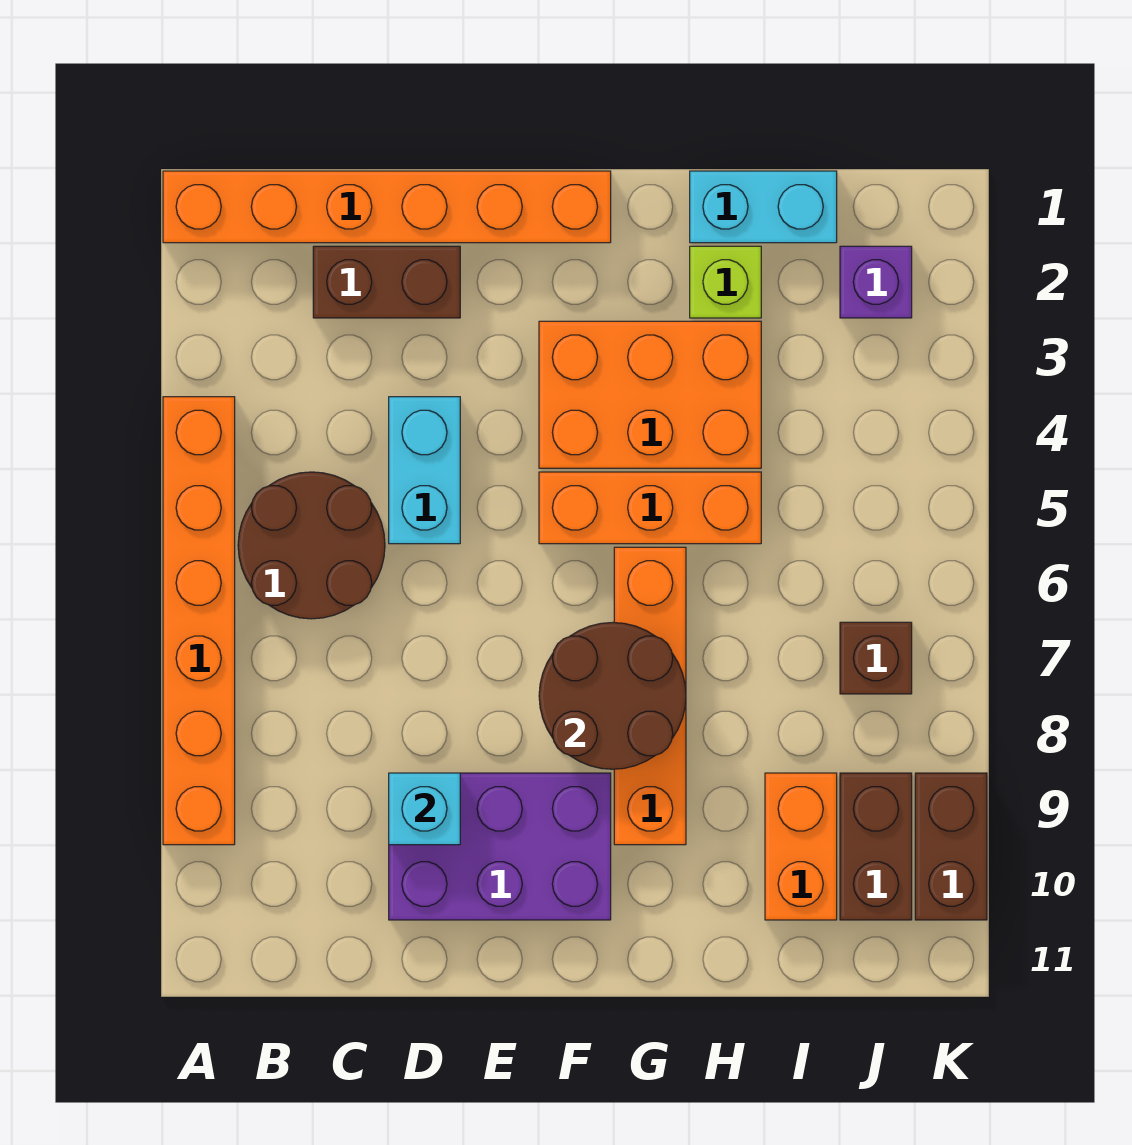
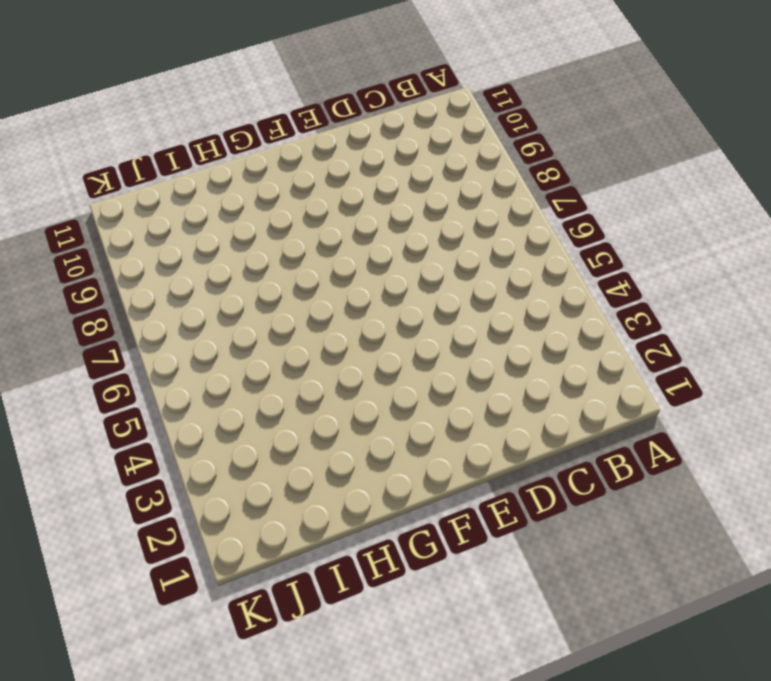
none -> orange brick A1:F1 level 1
none -> orange brick A4:A9 level 1
none -> brown round brick B5:C6 level 1

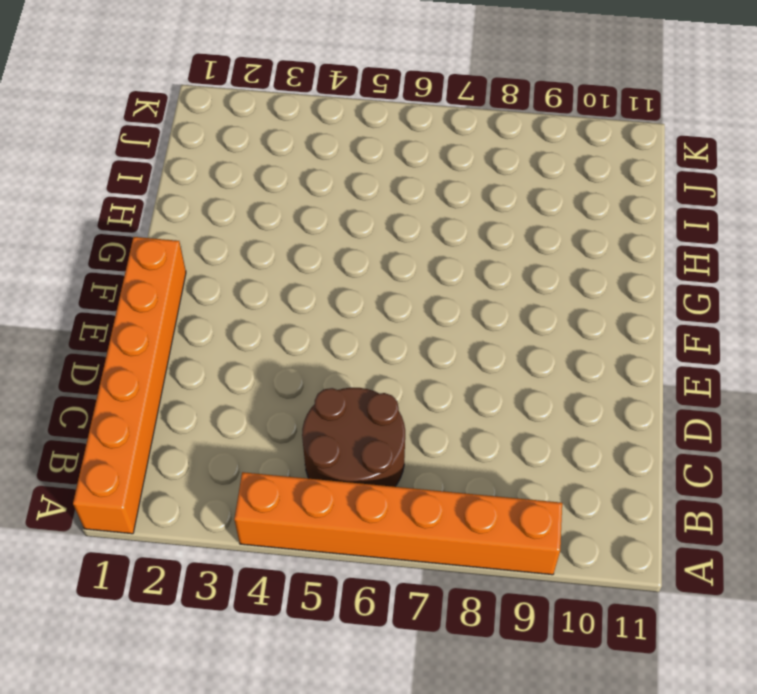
none -> brown brick C2:D2 level 1
none -> cyan brick D4:D5 level 1
none -> purple brick D9:F10 level 1

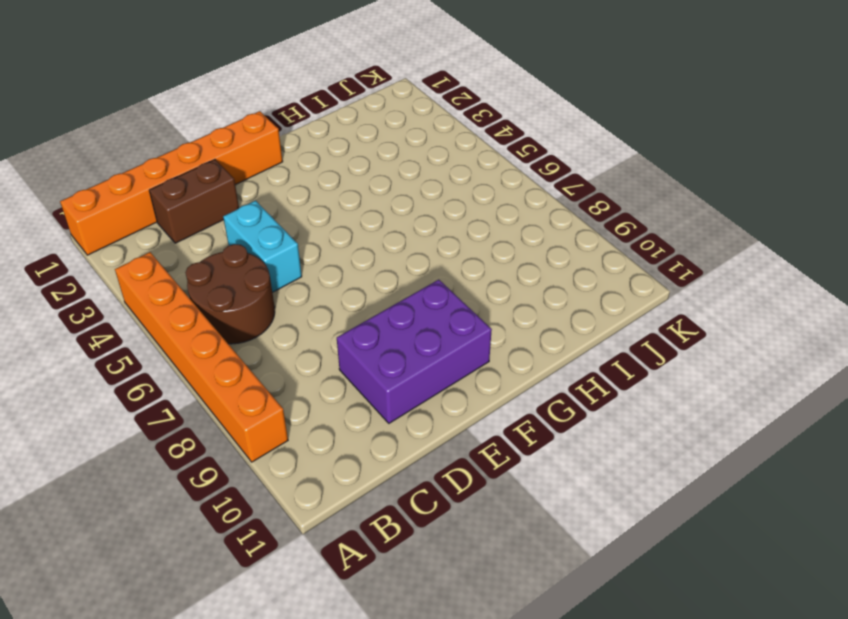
none -> orange brick F3:H4 level 1
none -> orange brick F5:H5 level 1
none -> orange brick G6:G9 level 1

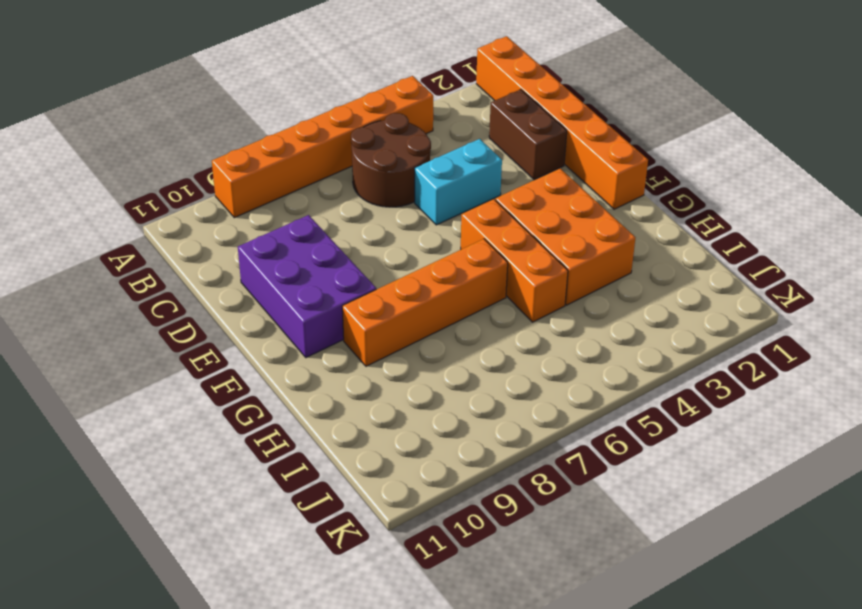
none -> cyan brick H1:I1 level 1
none -> lime brick H2 level 1
none -> orange brick I9:I10 level 1

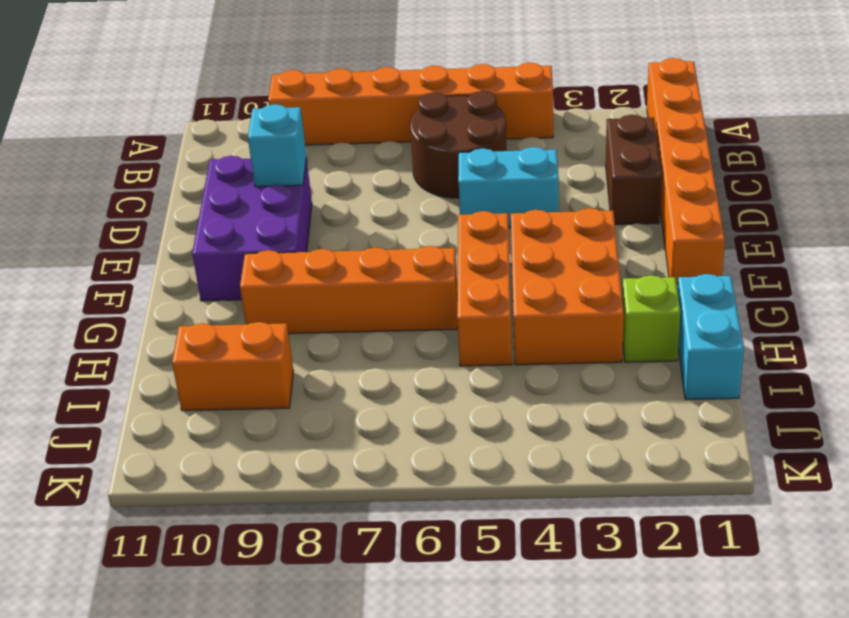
none -> purple brick J2 level 1
none -> brown brick J7 level 1
none -> brown brick J9:J10 level 1

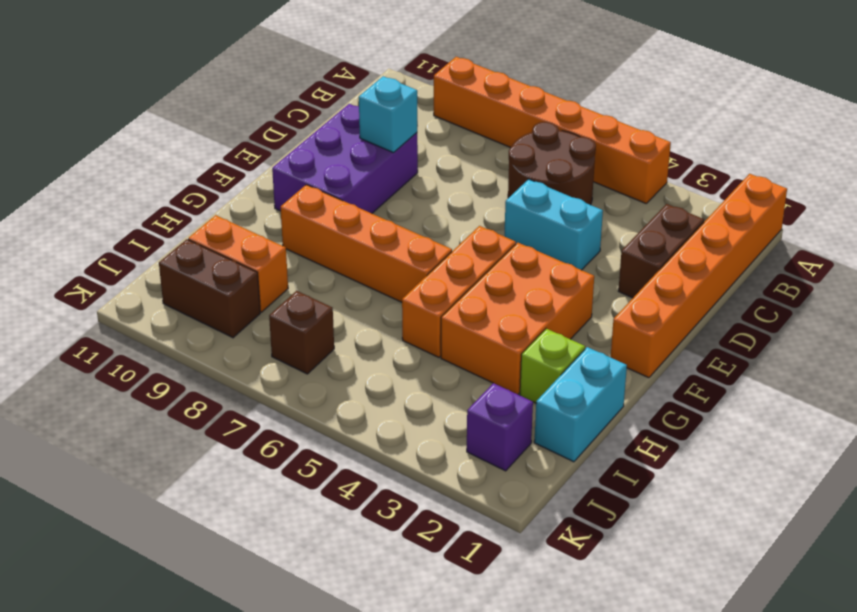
none -> brown brick K9:K10 level 1
none -> brown round brick F7:G8 level 2

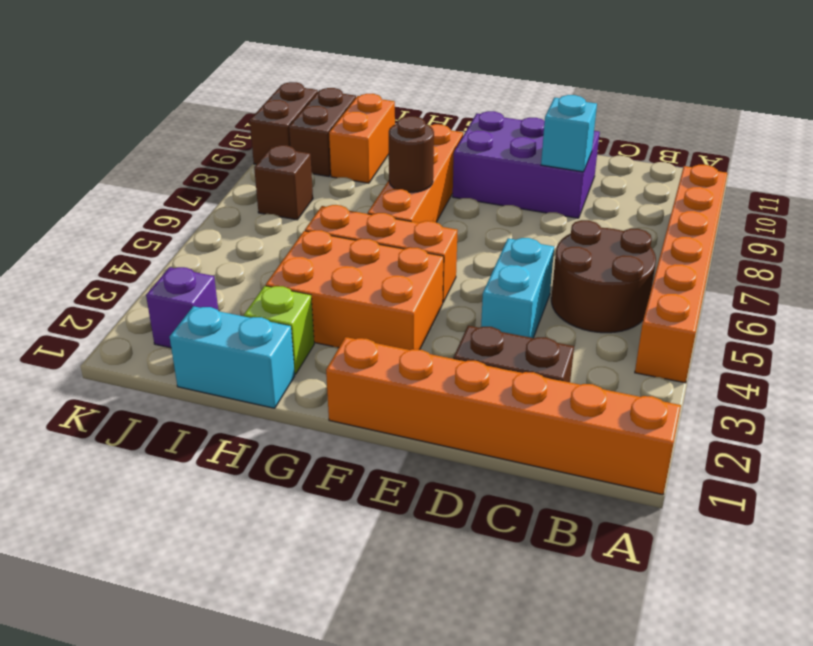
brown round brick G7 level 2 -> brown round brick F7:G8 level 2

